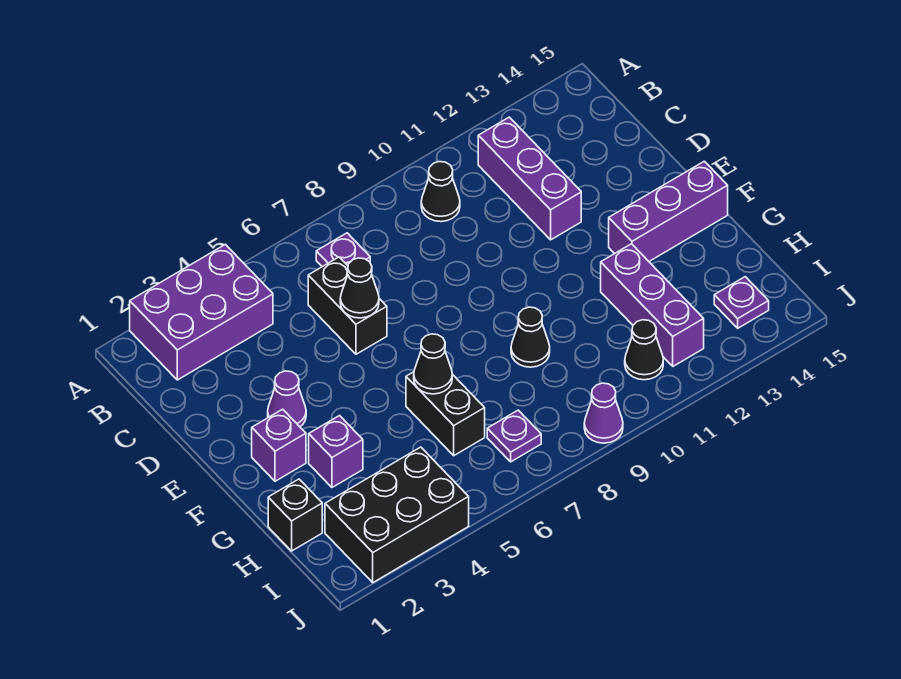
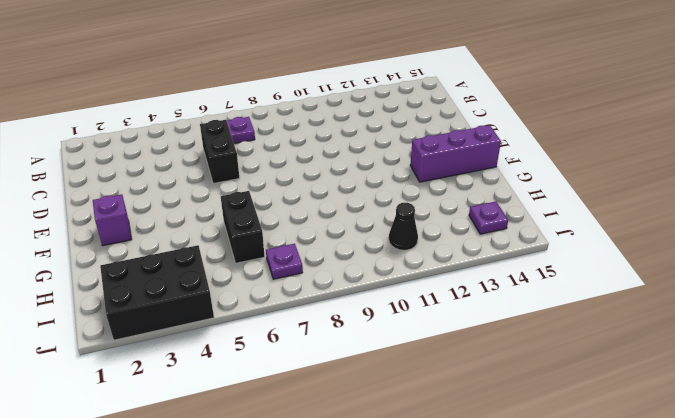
none -> purple brick A2:B4 level 1
none -> black cone B10 level 1
none -> purple brick B12:D12 level 1

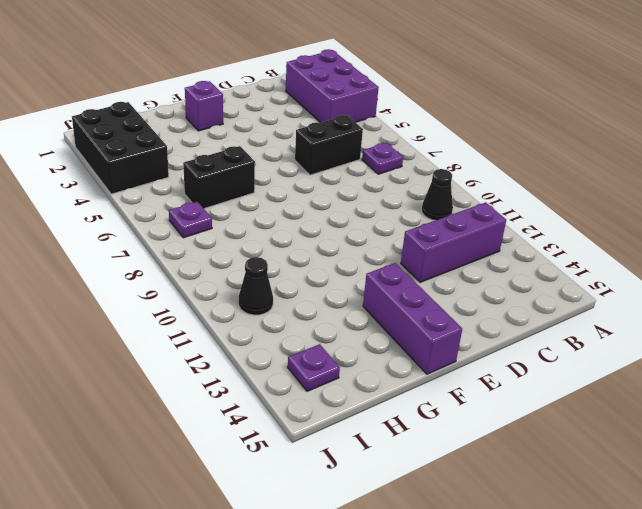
none -> purple cone E3 level 1
none -> purple brick G3 level 1
none -> black cone G9 level 1

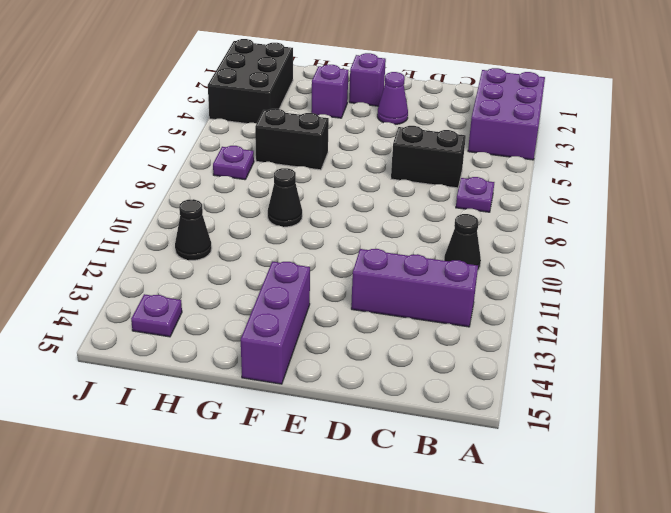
none -> purple brick G12:I12 level 1
none -> black brick H1 level 1
none -> purple cone J9 level 1

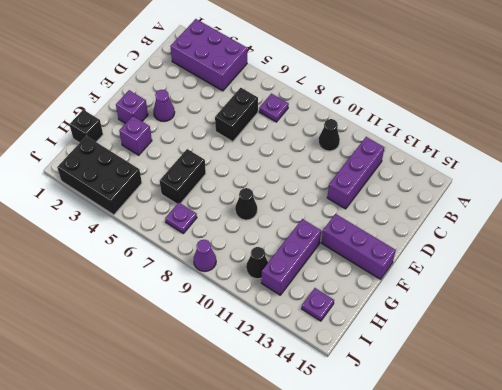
none -> black cone D6 level 2
none -> black cone G6 level 2

